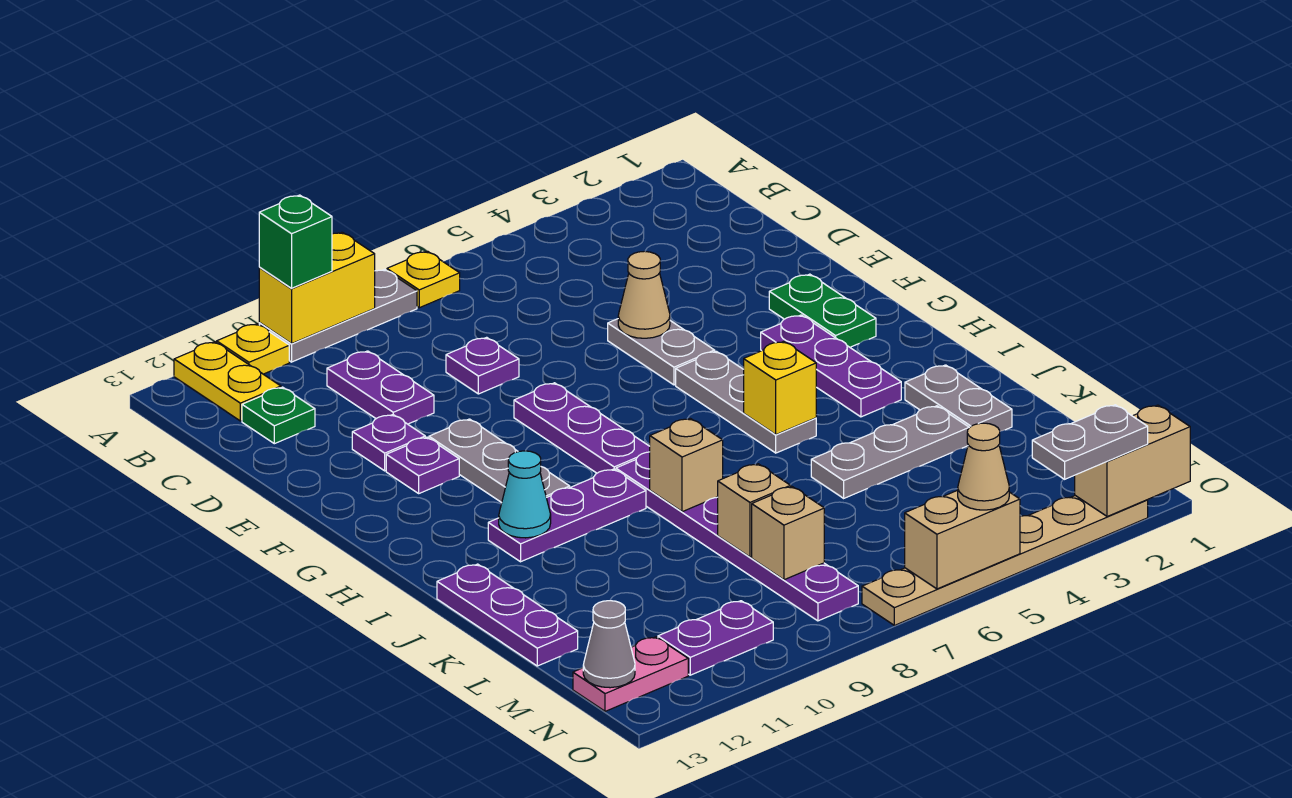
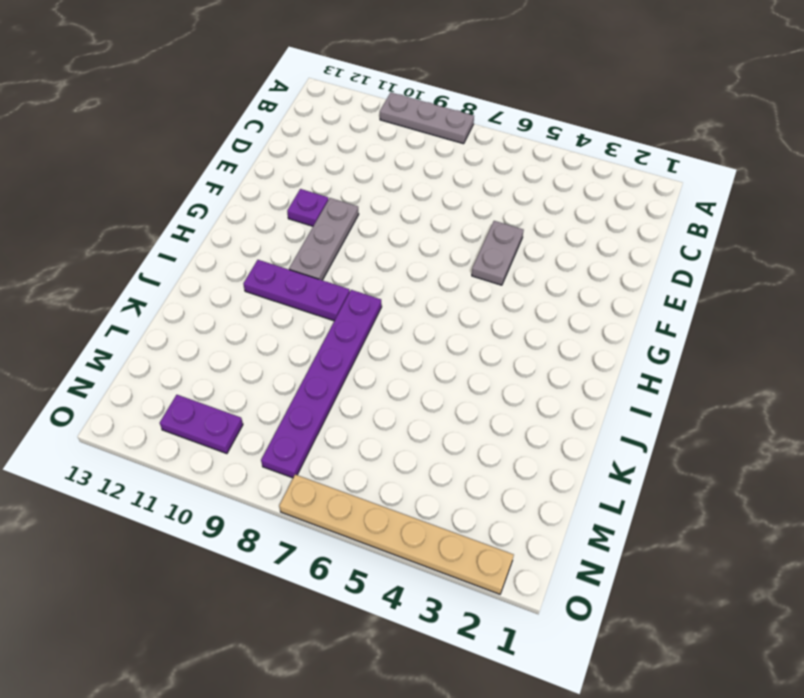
none -> yellow plate A7 level 1
none -> yellow plate A11 level 1
none -> yellow plate A12:B12 level 1
none -> purple plate C10:D10 level 1

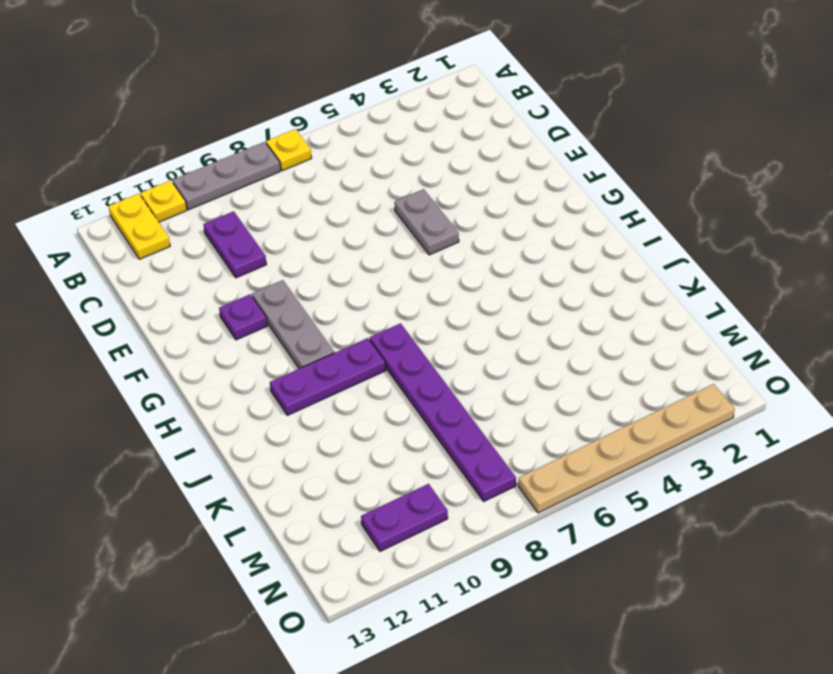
none -> green plate C12 level 1
none -> purple plate D8 level 1
none -> purple plate E11 level 1
none -> green plate F2:G2 level 1

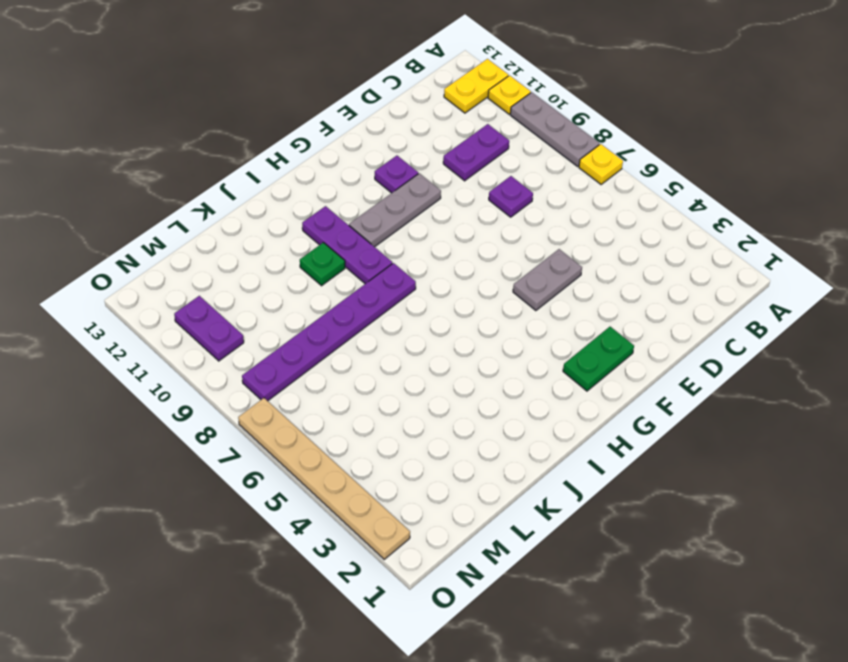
green plate J10 level 1 -> green plate C12 level 1
none -> purple plate E11 level 1
none -> purple plate F8:H8 level 1
none -> purple plate G3:I3 level 1
none -> grey plate G5:I5 level 1

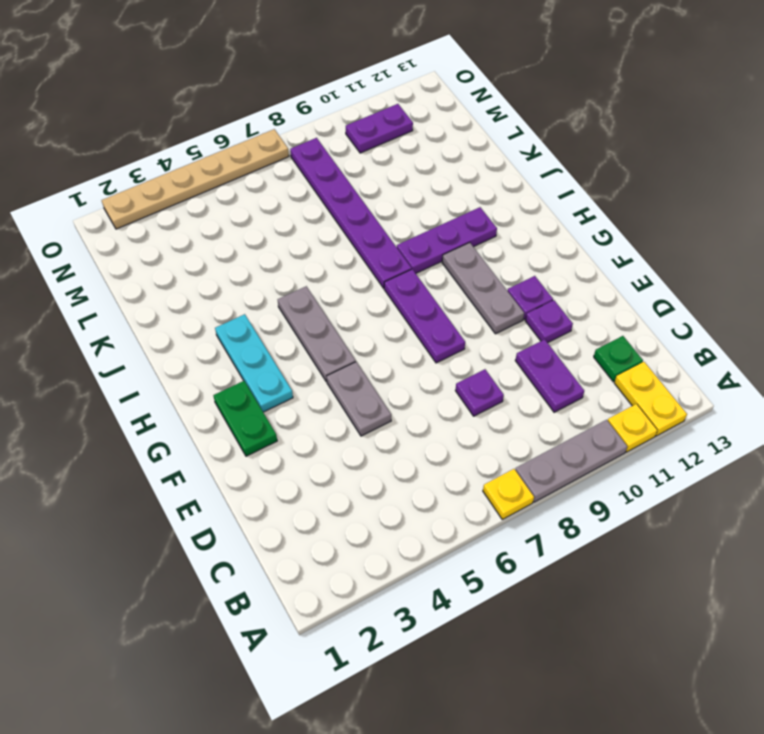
cyan plate G3:I3 level 1 -> purple plate G3:I3 level 1
none -> grey plate J2:K2 level 1
none -> purple plate J13:L13 level 1
none -> grey plate K3:K5 level 1
none -> pink plate N12:N13 level 1

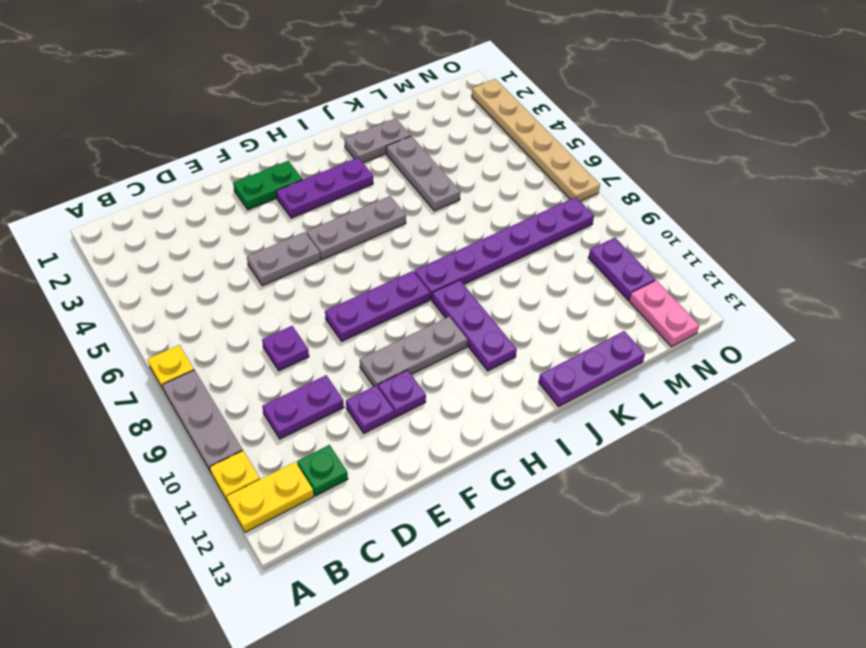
none -> yellow brick A9:A10 level 2
none -> tan cone E5 level 2
none -> yellow brick I5 level 2
none -> cyan cone I11 level 2

